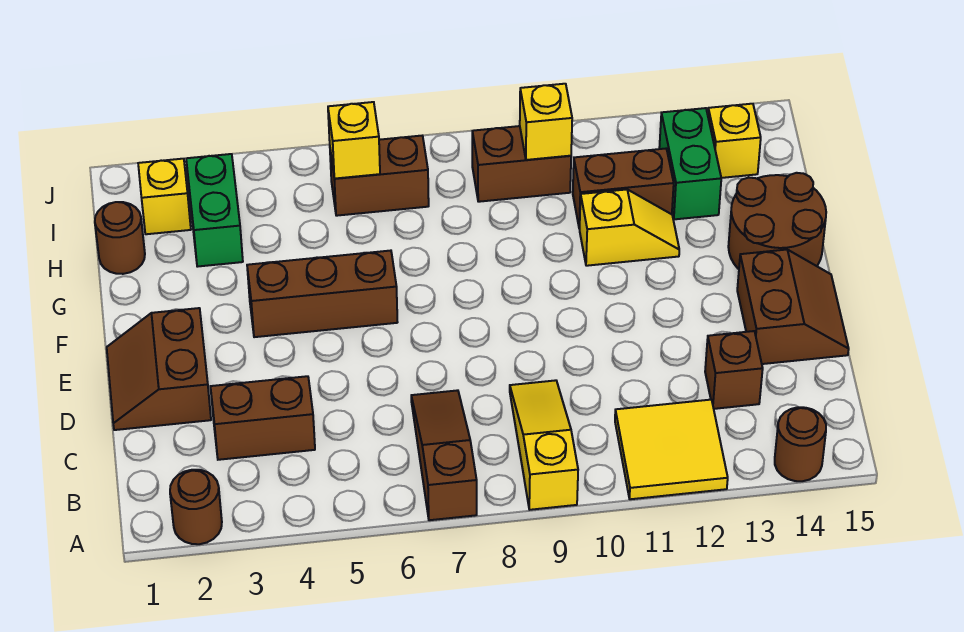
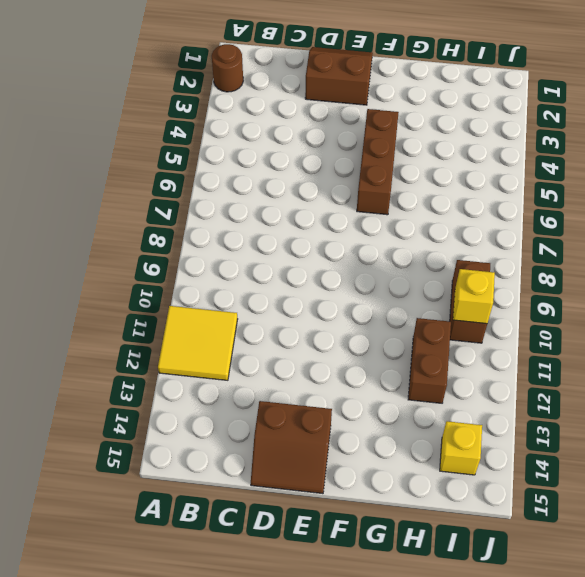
none -> brown slope A7:C7 level 1 top A
none -> yellow slope A9:C9 level 1 top A
none -> brown round brick A14 level 1

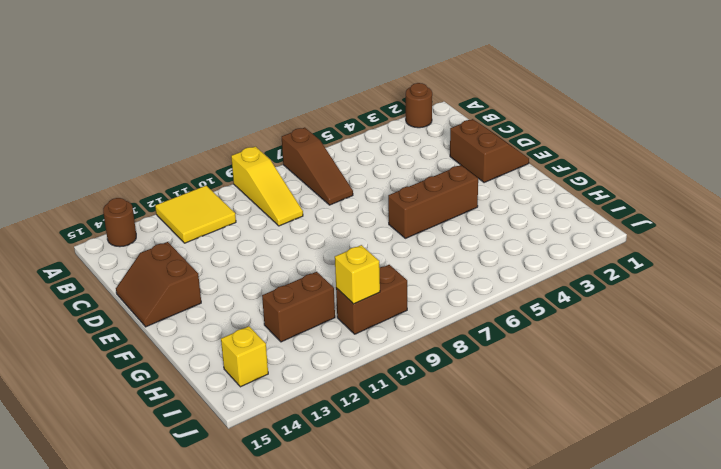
none -> brown brick C3:C4 level 1
none -> brown brick C13 level 1
none -> brown round brick F14:G15 level 1

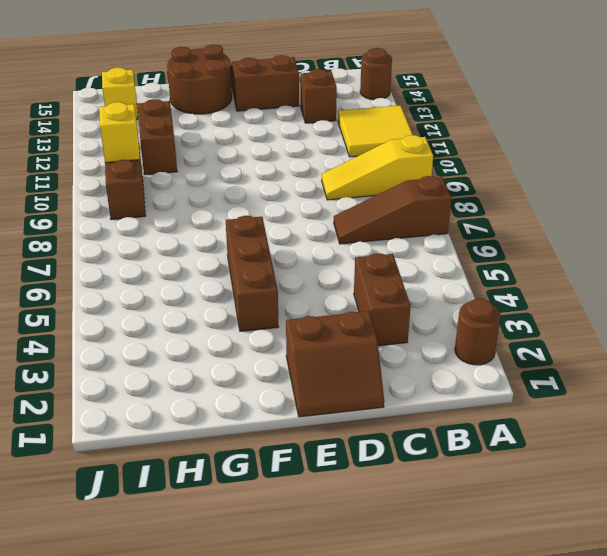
none -> yellow slope G11:G12 level 1 top 11
none -> brown round brick H1 level 1
none -> green brick H3:I3 level 1

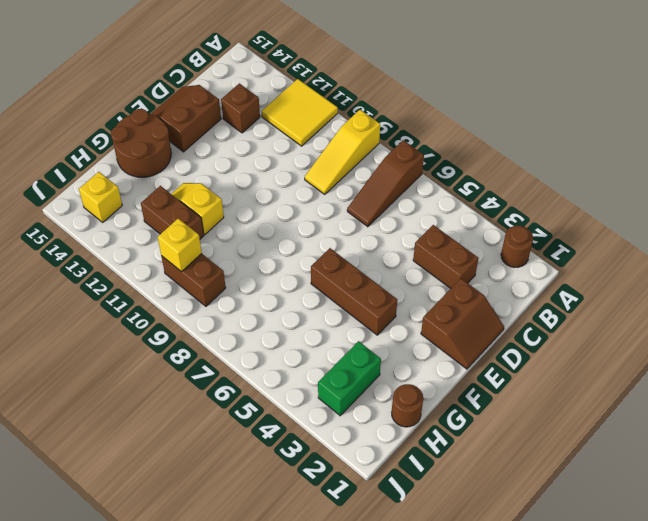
none -> brown round brick A14 level 1
none -> green brick H13:I13 level 1
none -> yellow brick I2 level 1

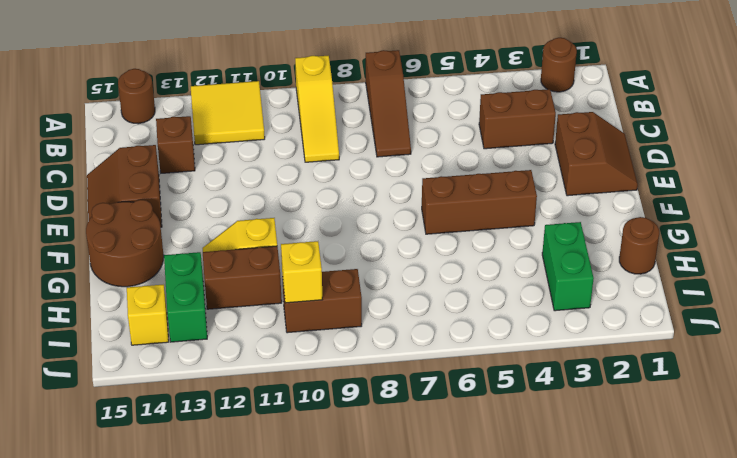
none -> yellow brick I2 level 1
none -> brown brick I6:I7 level 1
none -> yellow brick I6 level 2

